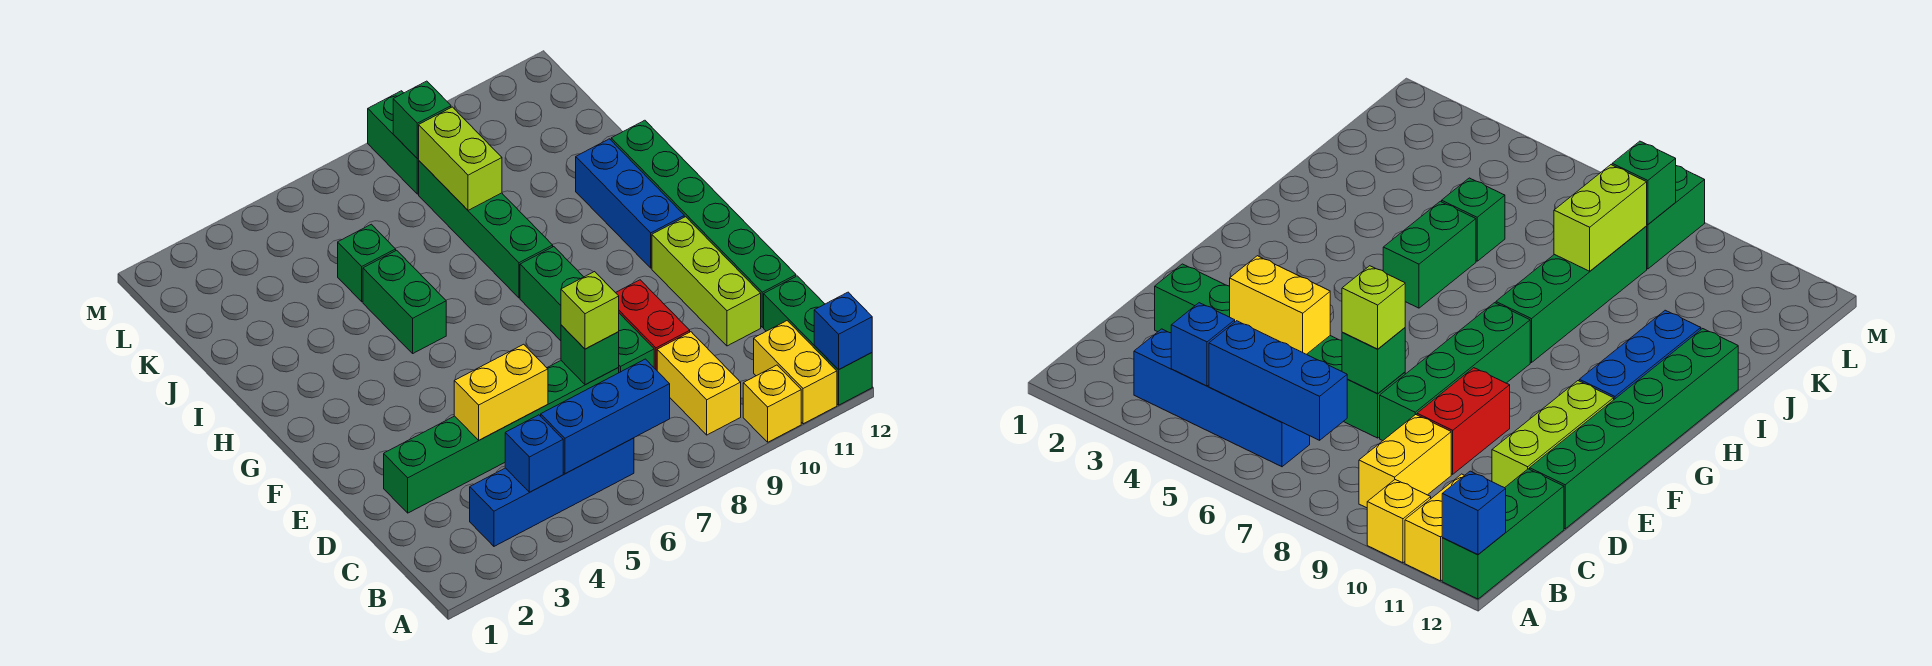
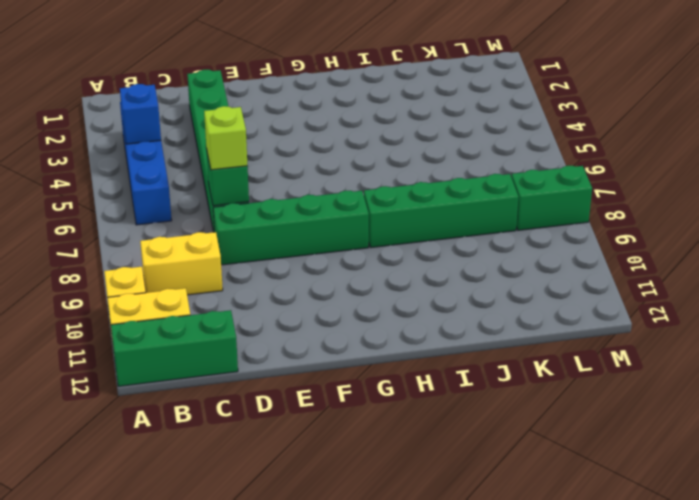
none -> red brick D9:E9 level 1
none -> lime brick D11:F11 level 1
none -> green brick D12:I12 level 1

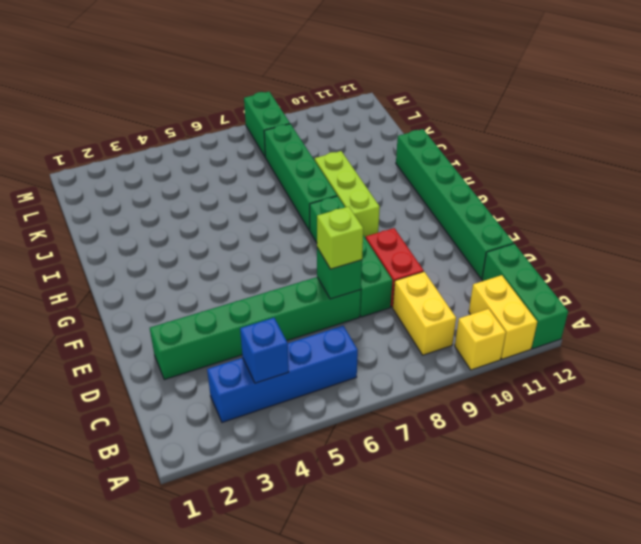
lime brick G9:I9 level 1 -> lime brick D11:F11 level 1
none -> blue brick G11:I11 level 1
none -> green brick H5:I5 level 1
none -> green brick J5 level 1

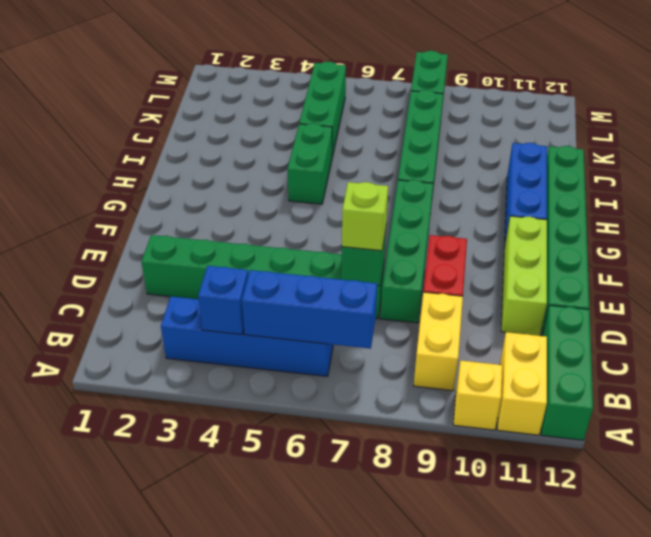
green brick J5:L5 level 1 -> green brick J5 level 1
none -> blue brick A12 level 2
none -> yellow brick D4:D5 level 2
none -> lime brick J8:K8 level 2

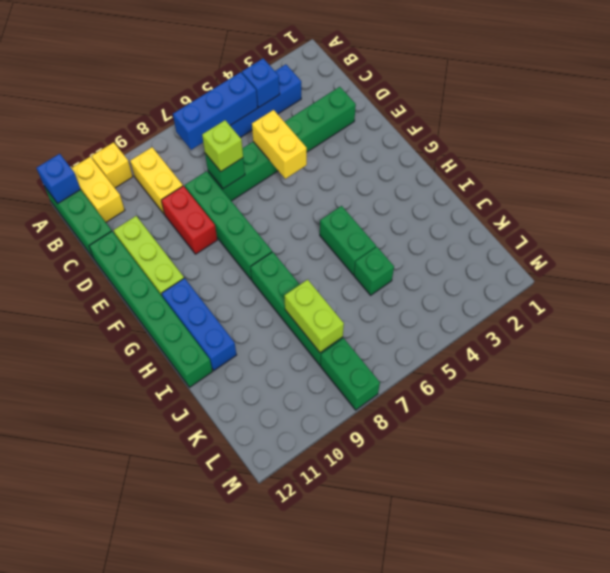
yellow brick D5:E5 level 2 -> yellow brick D4:D5 level 2
none -> green brick L8 level 2

